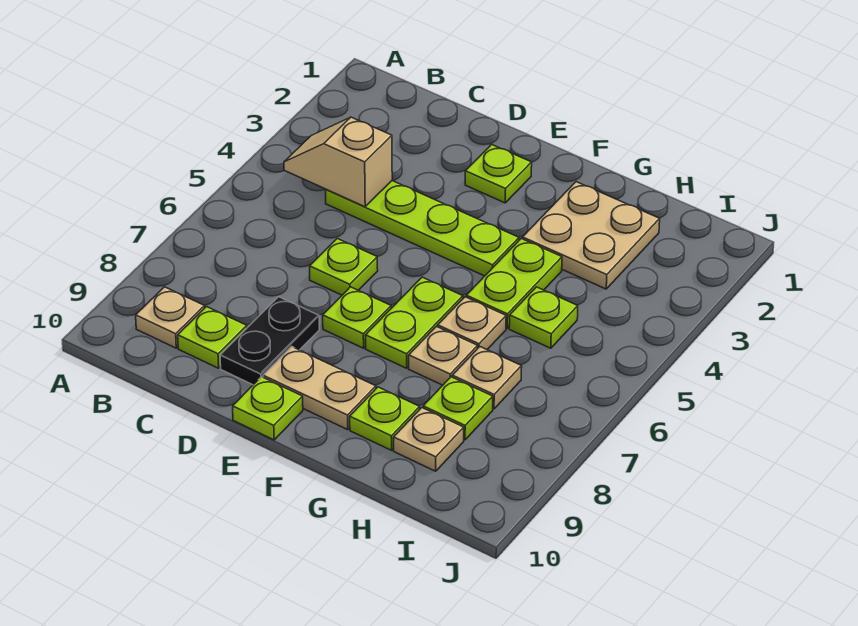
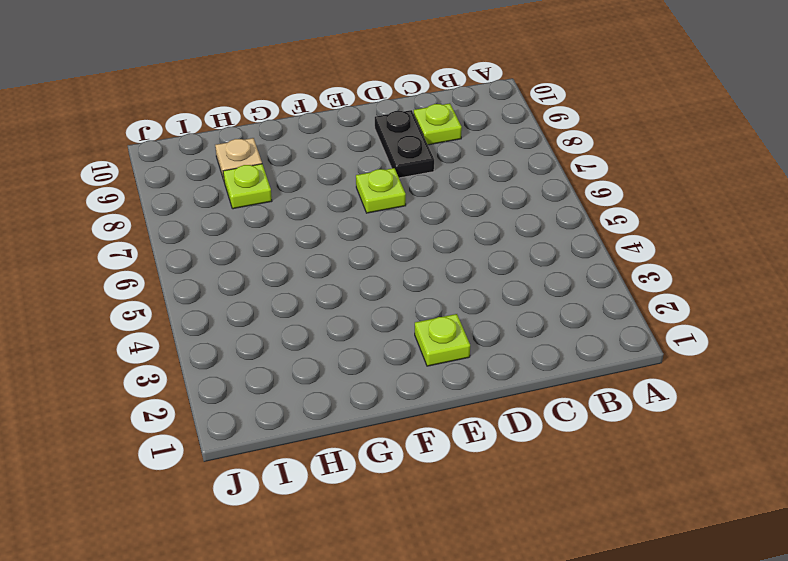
none -> tan plate B9 level 1
none -> lime plate C4:F4 level 1
none -> lime plate D6 level 1

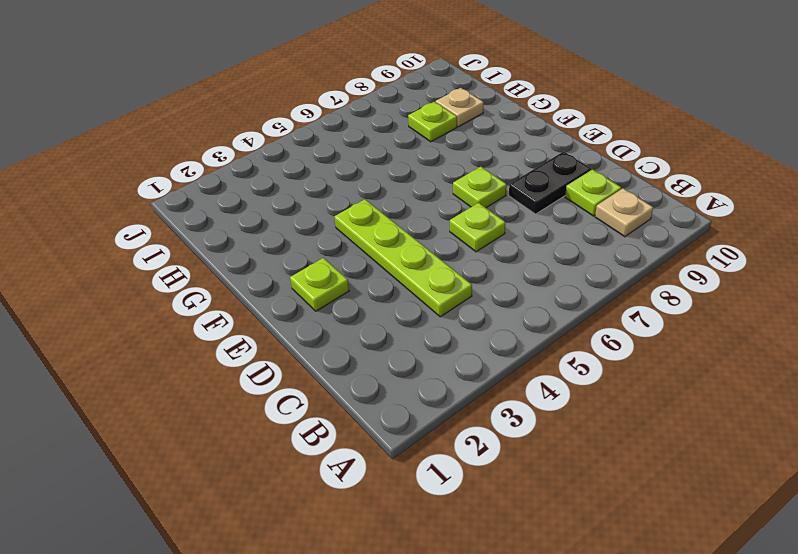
none -> tan plate E9:F9 level 1
none -> lime plate E10 level 1
none -> lime plate F6:F7 level 1

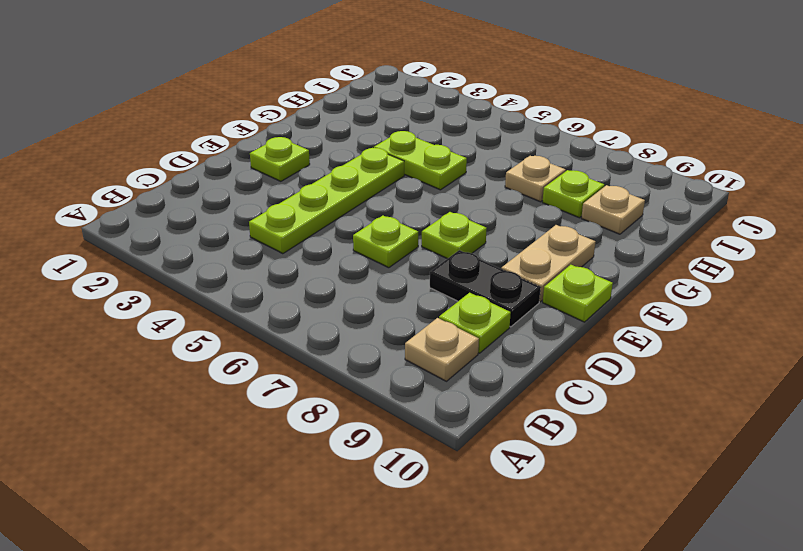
none -> lime plate F6:F7 level 1
none -> tan plate G2:H3 level 1
none -> tan plate G6 level 1

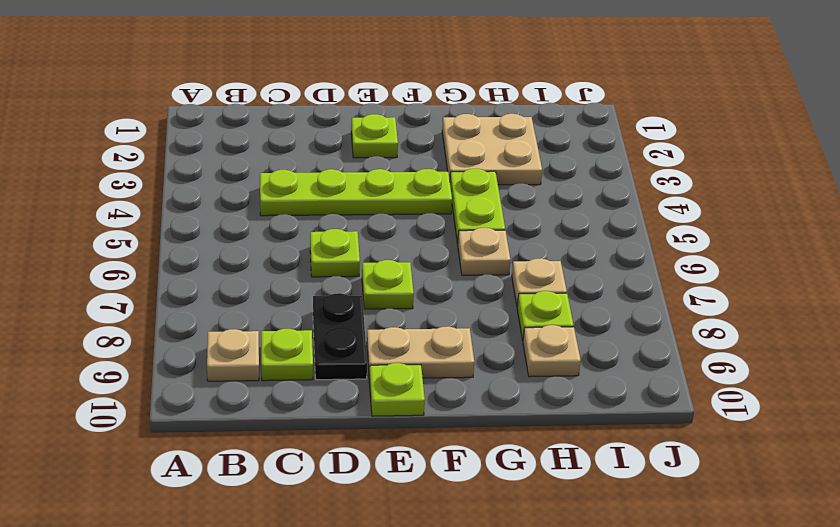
none -> lime plate F6:F7 level 1
none -> tan plate G7 level 1
none -> lime plate G9 level 1

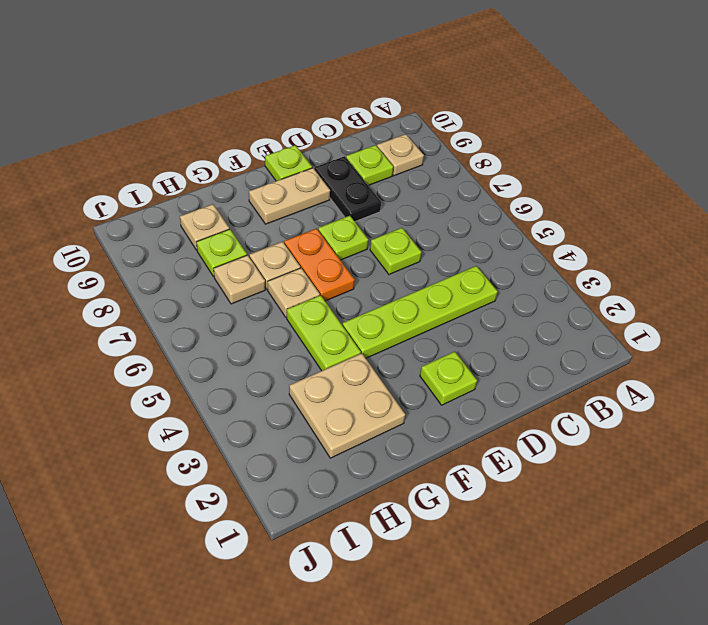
orange plate F6:F7 level 1 -> lime plate F6:F7 level 1
none -> lime plate G9 level 1
none -> lime plate H5 level 1
none -> tan slope B4:C4 level 2 top C

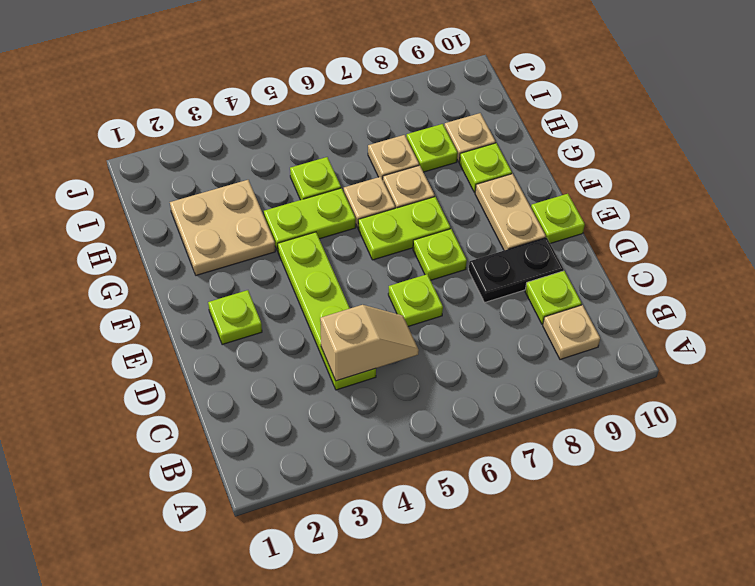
tan slope C4:C5 level 2 top 4 -> tan slope B4:C4 level 2 top C

